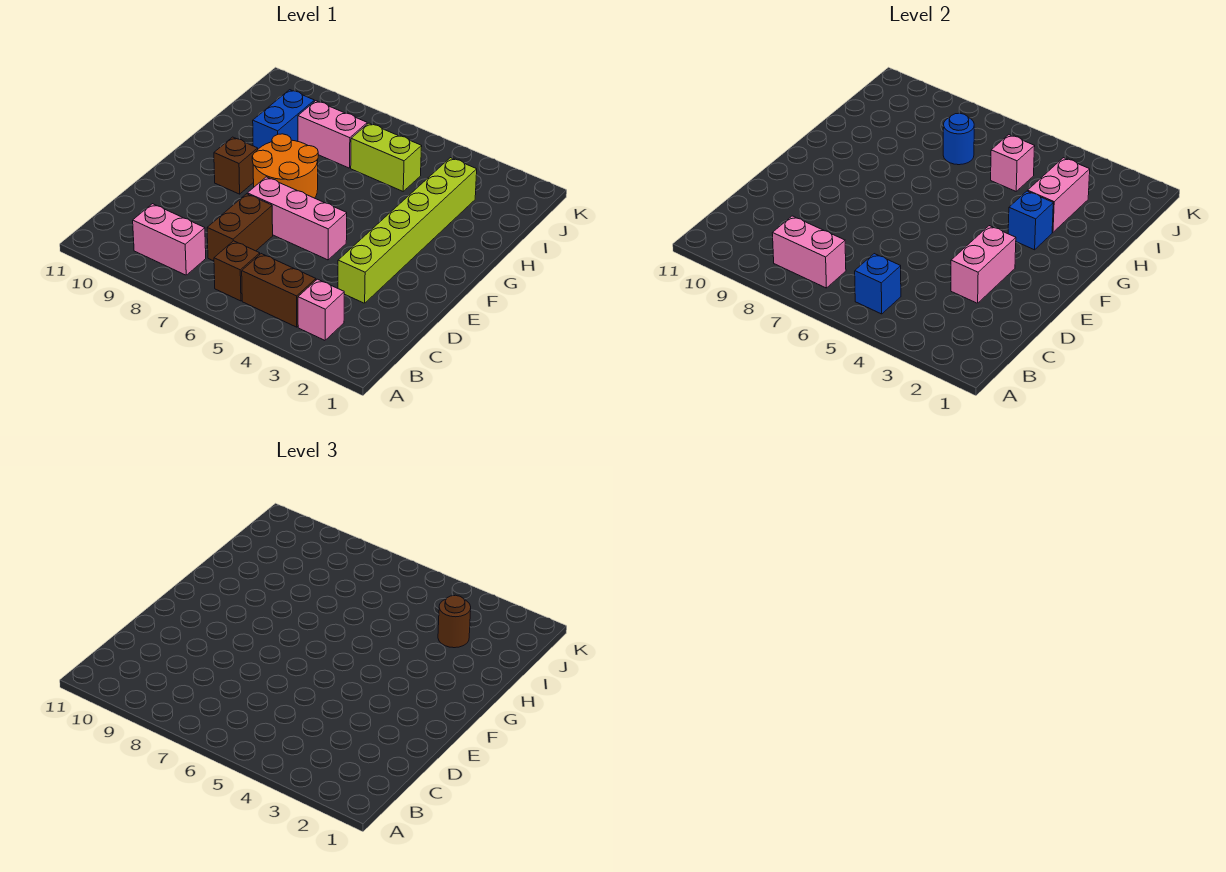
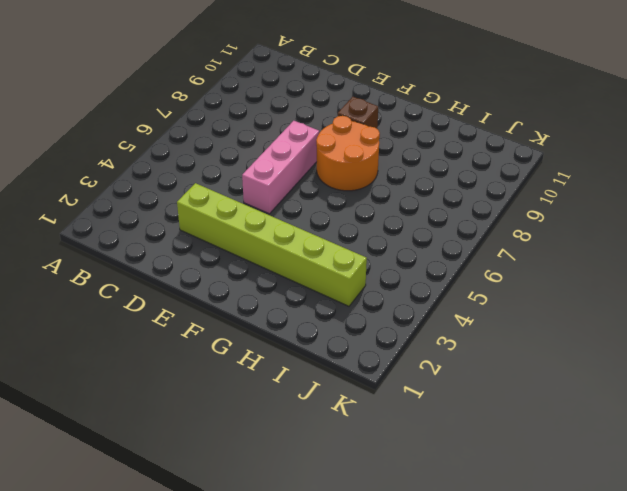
none -> pink brick B3 level 1
none -> brown brick B4:B5 level 1
none -> brown brick B6 level 1

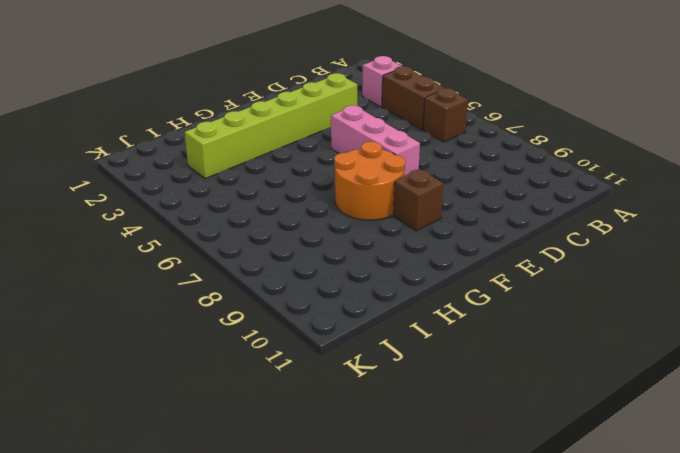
none -> pink brick B8:B9 level 1
none -> brown brick C7:D7 level 1
none -> blue brick H9:I9 level 1

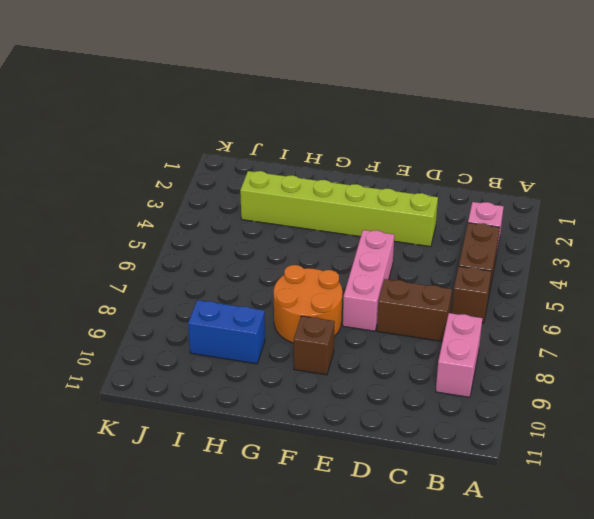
none -> lime brick I5:I6 level 1
none -> pink brick I7:I8 level 1
none -> blue brick B5 level 2

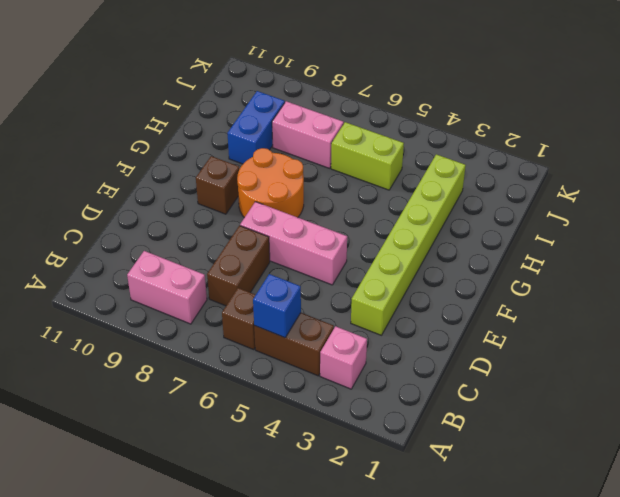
none -> pink brick B7:B8 level 2
none -> pink brick D3:E3 level 2
none -> blue brick G3 level 2

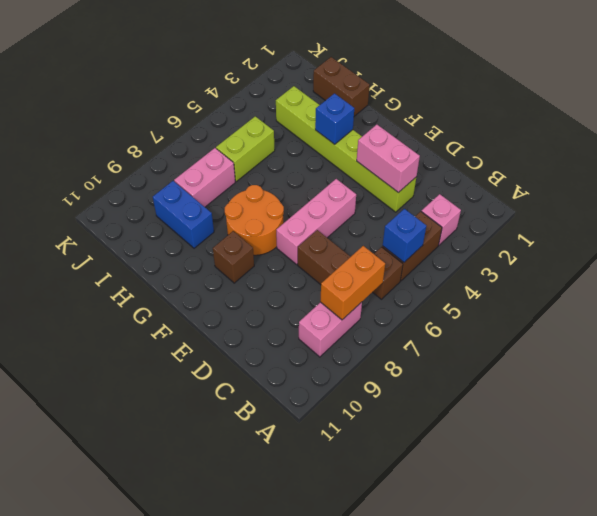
orange brick B7:B8 level 2 -> pink brick B7:B8 level 2
brown brick H1:I1 level 1 -> none
none -> pink brick H3:I3 level 2
none -> pink brick I5 level 2
none -> blue round brick I7 level 2

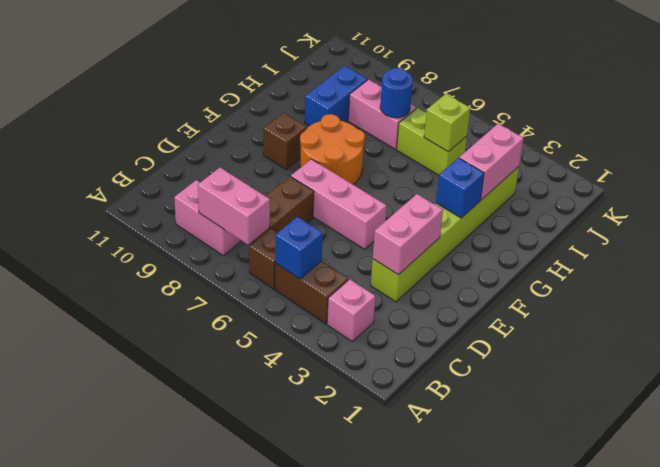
lime brick I5 level 2 -> pink brick I5 level 2
none -> brown round brick I3 level 3

